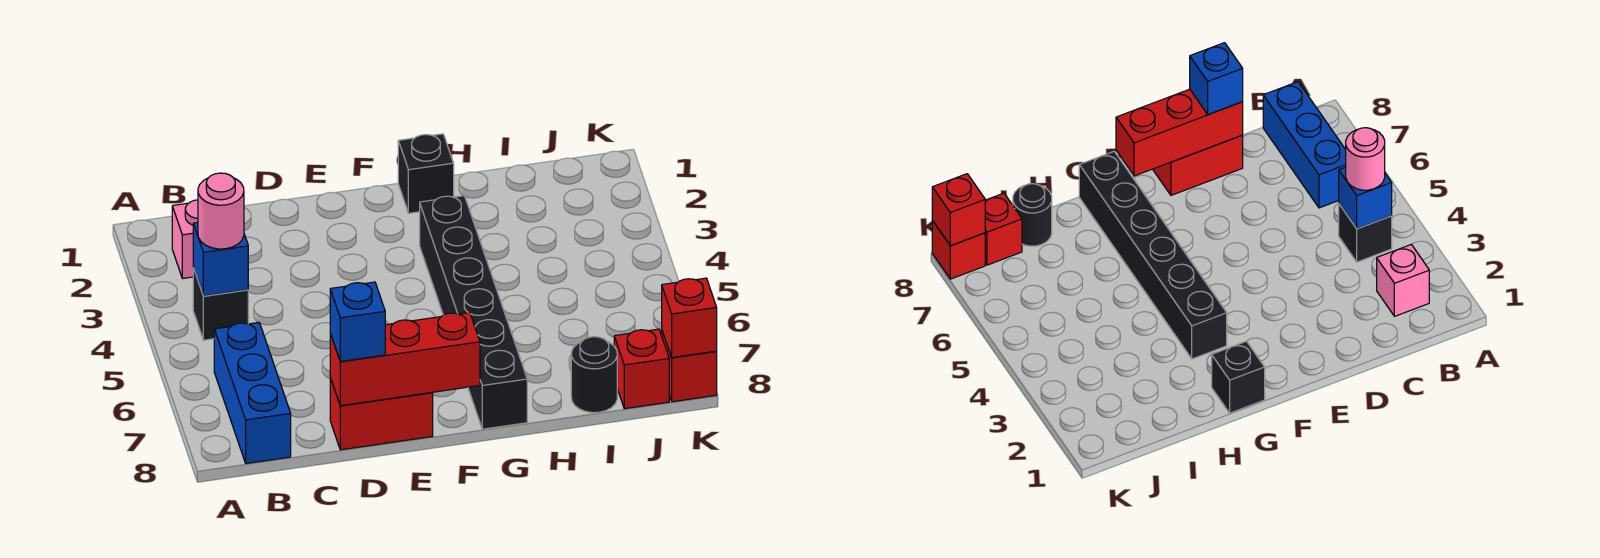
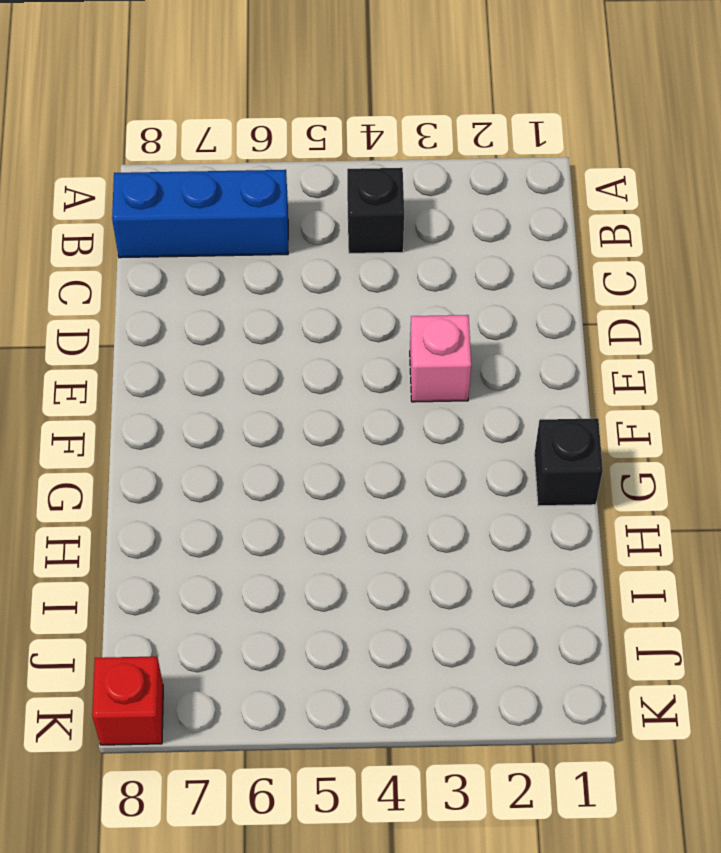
pink brick E3 level 1 -> pink brick B2 level 1
none -> red brick D8:E8 level 1
none -> black brick G3:G8 level 1
none -> black round brick I8 level 1

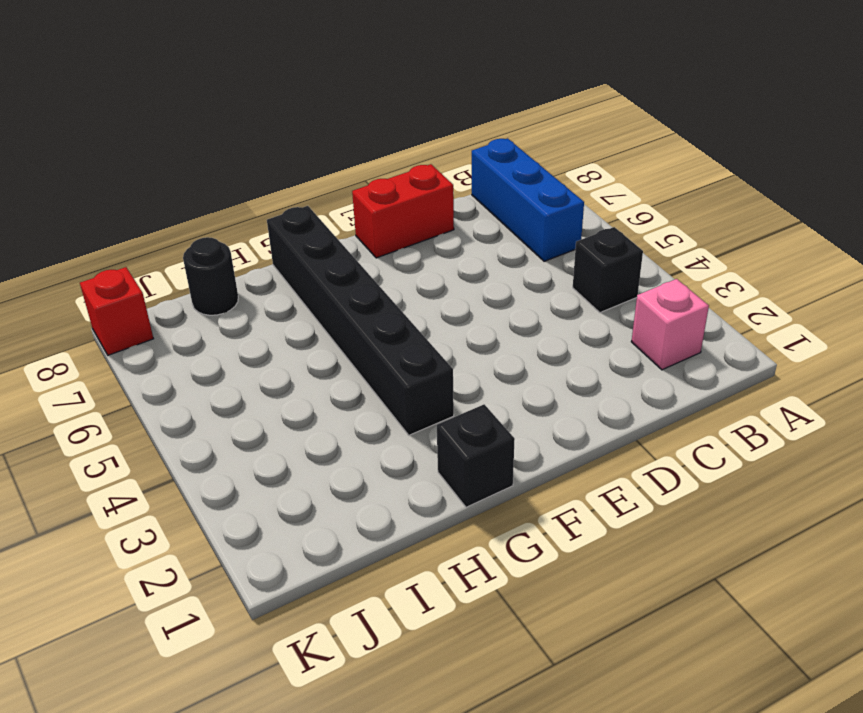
none -> red brick J8 level 1
none -> blue brick B4 level 2
none -> red brick D8:F8 level 2

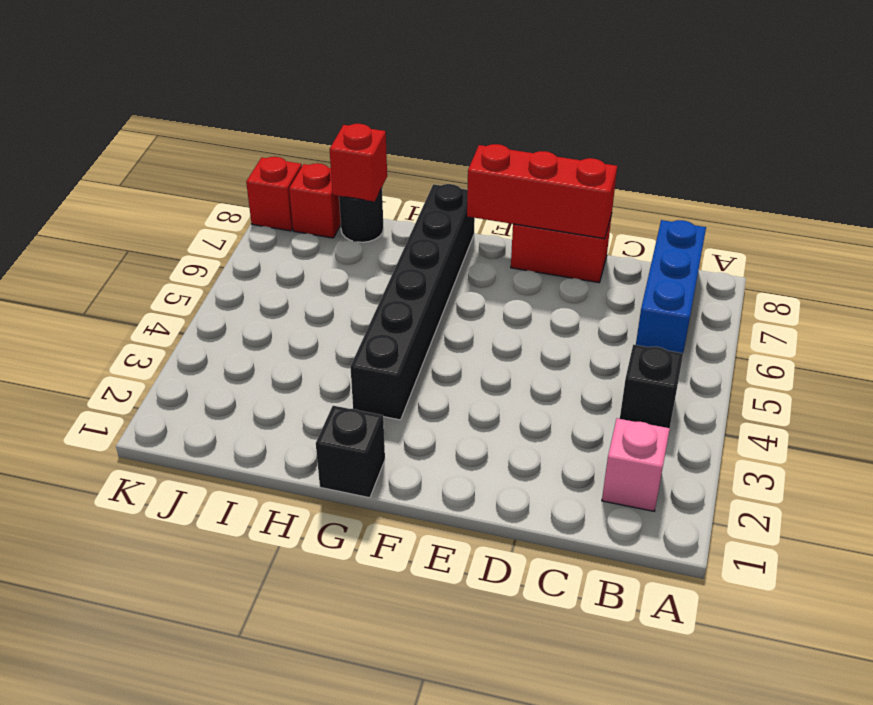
red brick I8 level 2 -> red brick K8 level 2
none -> blue brick B4 level 2
none -> pink round brick B4 level 3
none -> blue brick D8 level 3

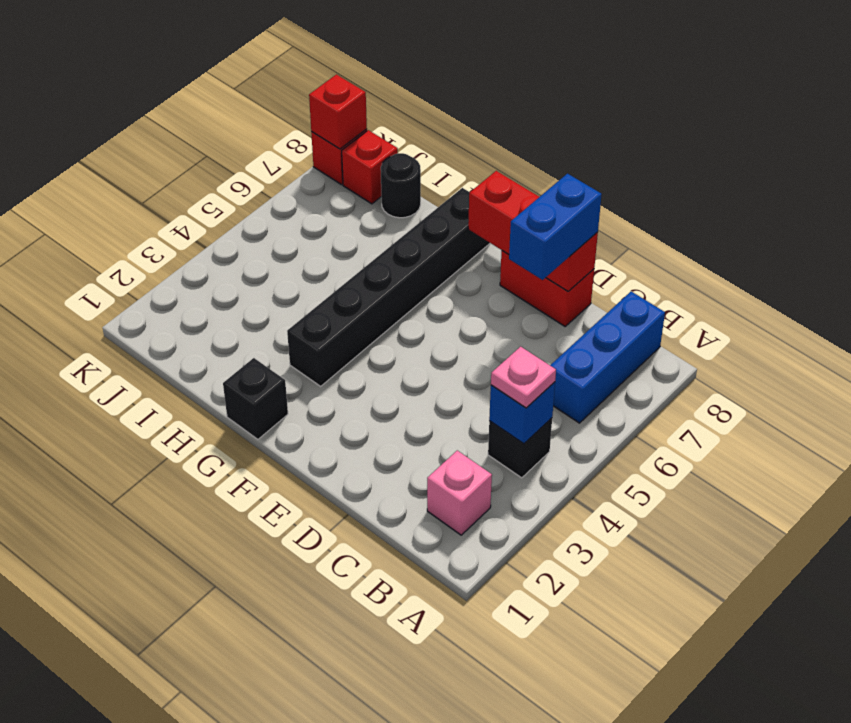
pink plate B4 level 3 -> pink round brick B4 level 3
blue brick D7:D8 level 3 -> blue brick D8 level 3

